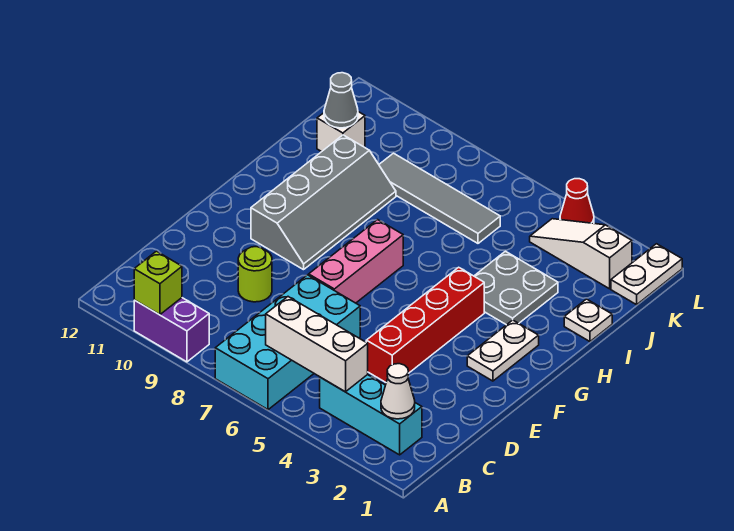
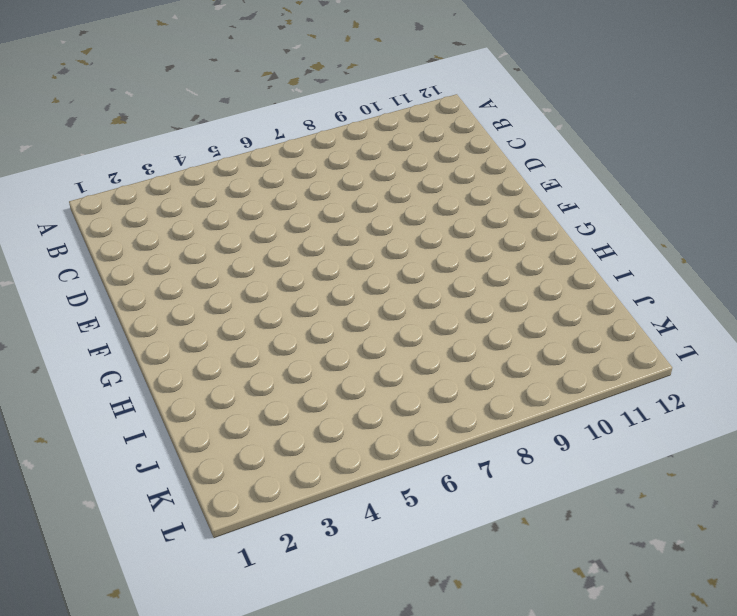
none -> cyan brick A6:D7 level 1
none -> purple brick A9:A10 level 1
none -> cyan brick B2:B4 level 1

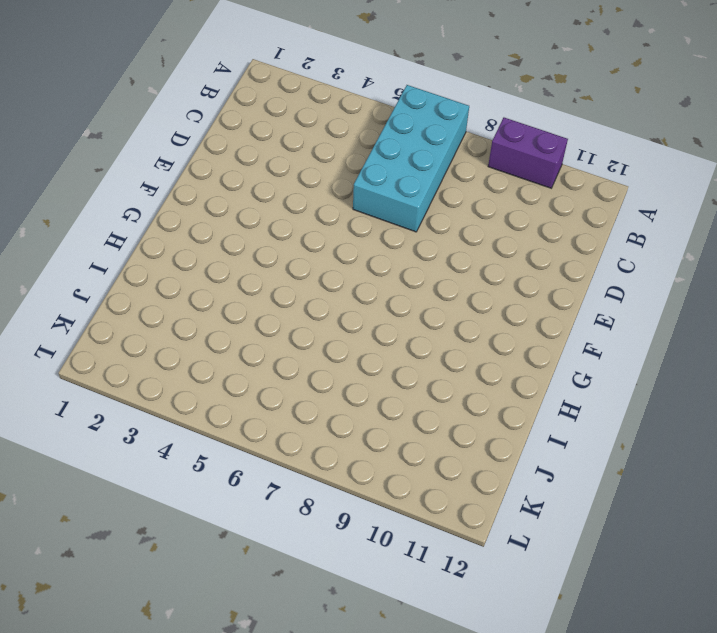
none -> cyan brick B2:B4 level 1
none -> red brick D4:G4 level 1
none -> lime round brick D9 level 1

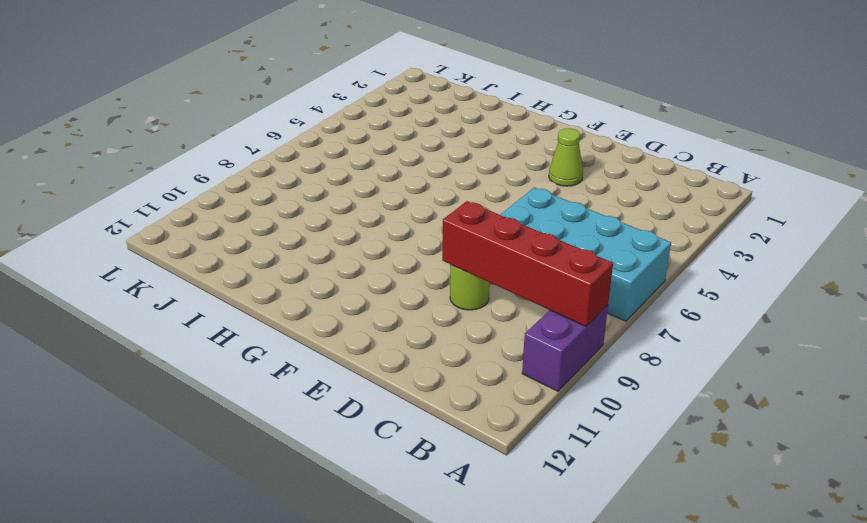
red brick A9:D9 level 2 -> red brick D4:G4 level 1
lime cone E3 level 1 -> none
none -> cyan brick B2:B4 level 1
none -> pink brick E7:G7 level 1
none -> white plate F2:G2 level 1

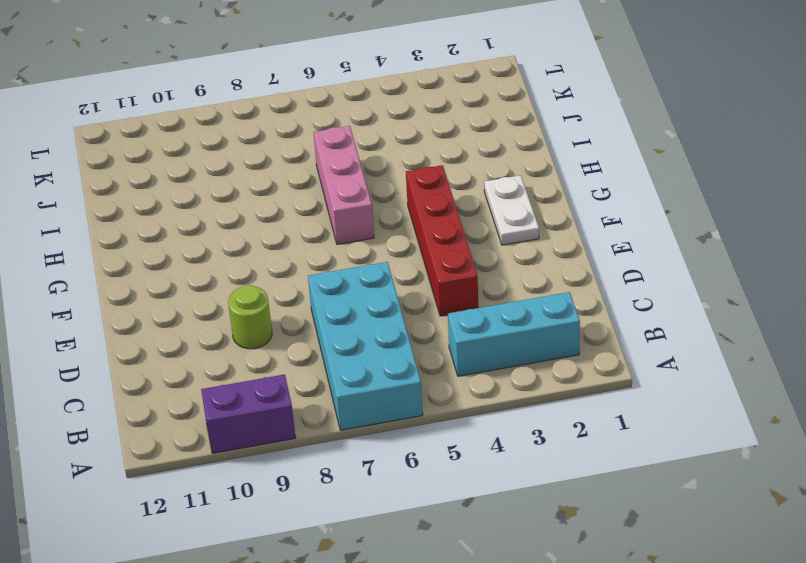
pink brick G6:I6 level 1 -> pink brick E7:G7 level 1
none -> grey slope F9:I10 level 1 top 10
none -> grey plate H3:I4 level 1
none -> white plate I1 level 1

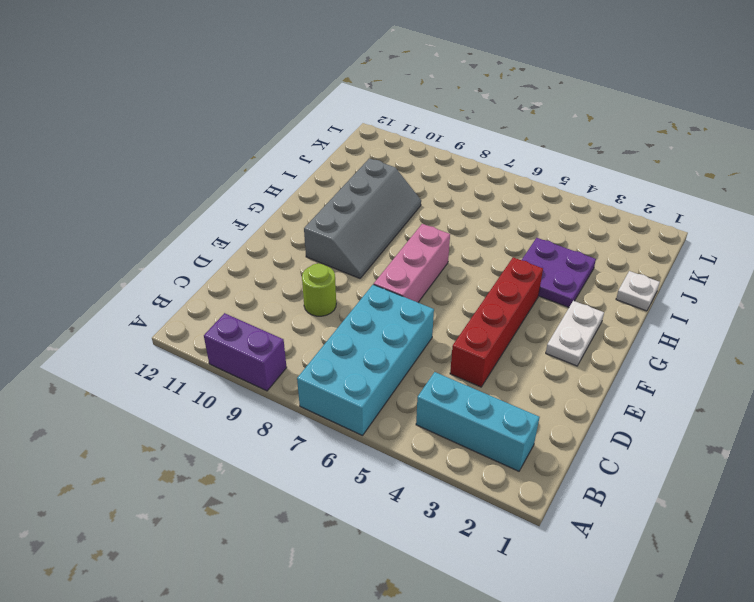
purple plate H3:I4 level 1 -> grey plate H3:I4 level 1
none -> grey tile J6:J9 level 1
none -> white brick J11 level 1
none -> white plate K1:L1 level 1

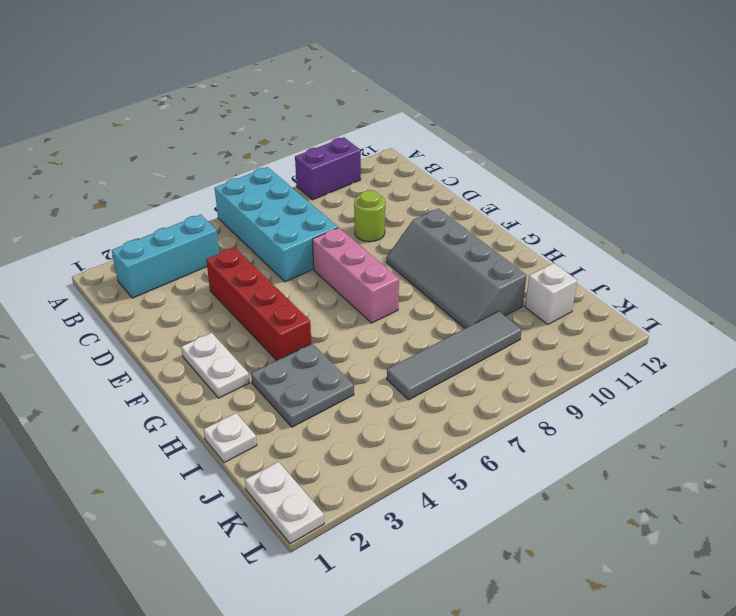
none -> white slope K2:K4 level 1 top 2
none -> red cone L4 level 1
none -> lime brick A10 level 2

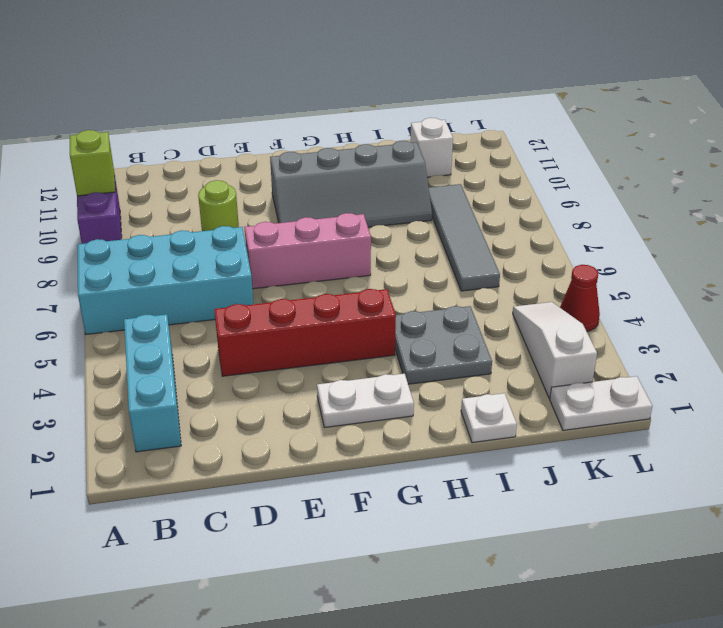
none -> white cone B2 level 2
none -> white brick B4:B6 level 2
none -> grey cone J11 level 2

